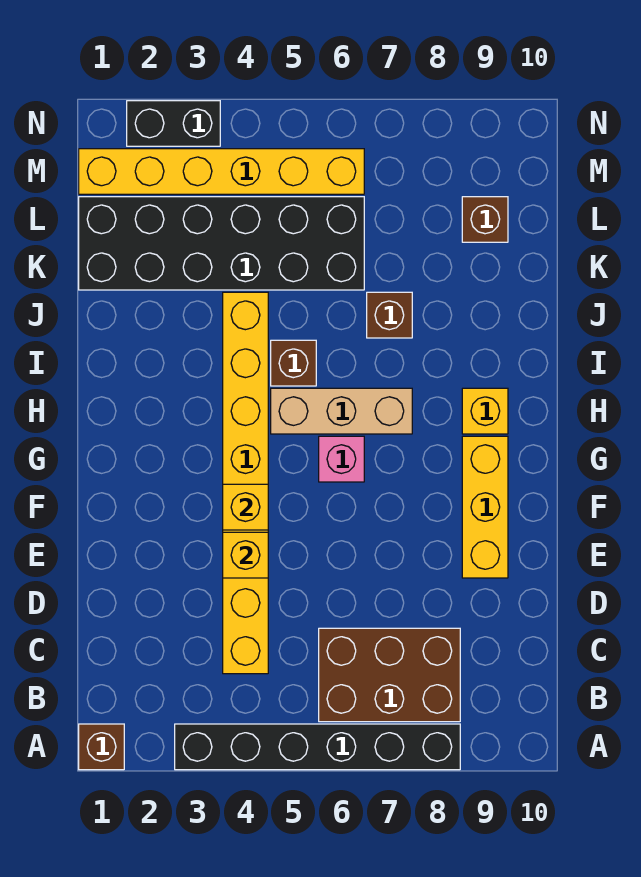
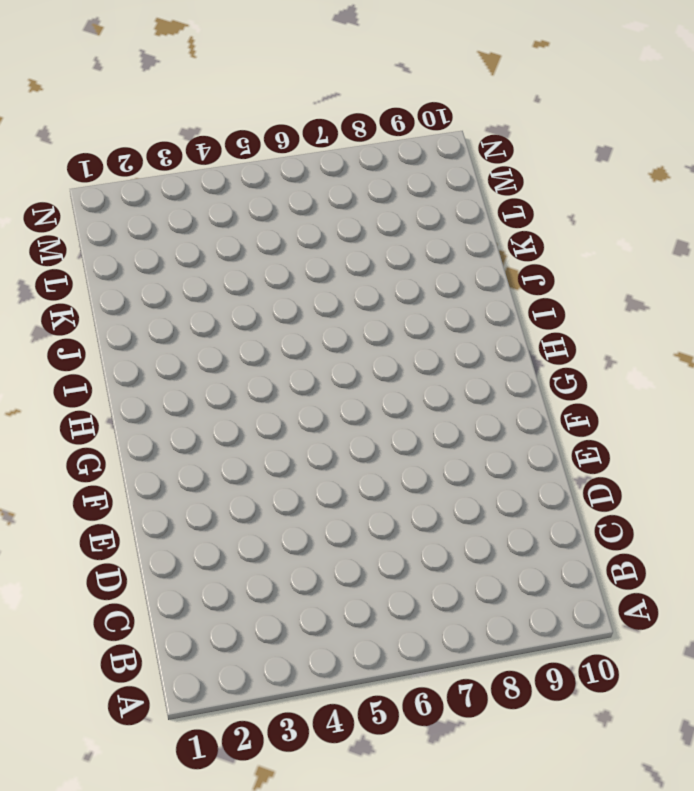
none -> brown brick A1 level 1
none -> black brick A3:A8 level 1
none -> brown brick B6:C8 level 1

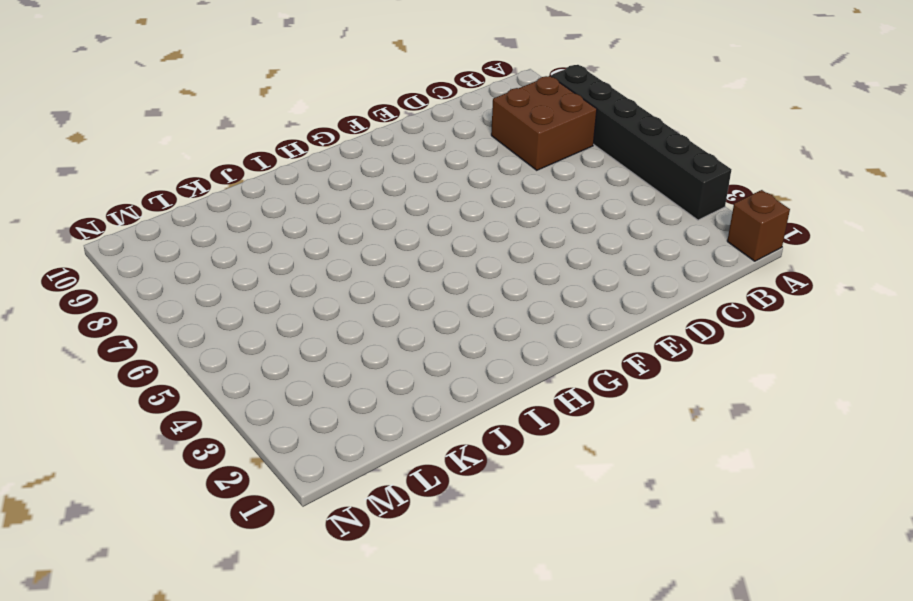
brown brick B7:C8 level 1 -> brown brick B6:C8 level 1
none -> yellow brick C4:J4 level 1
none -> yellow brick E9:G9 level 1
none -> pink brick G6 level 1

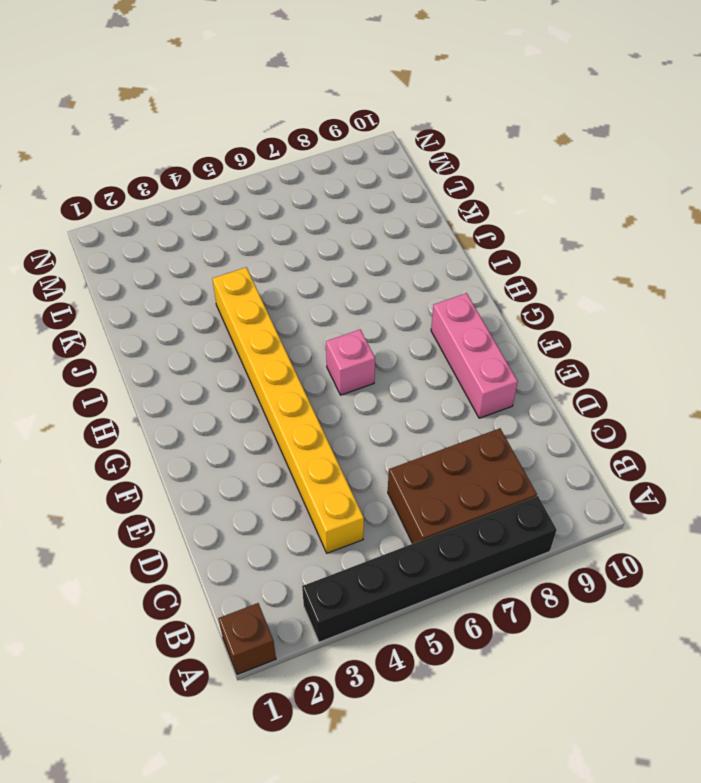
pink brick E9:G9 level 1 -> yellow brick E9:G9 level 1
none -> tan brick H5:H7 level 1
none -> yellow brick H9 level 1
none -> brown brick I5 level 1

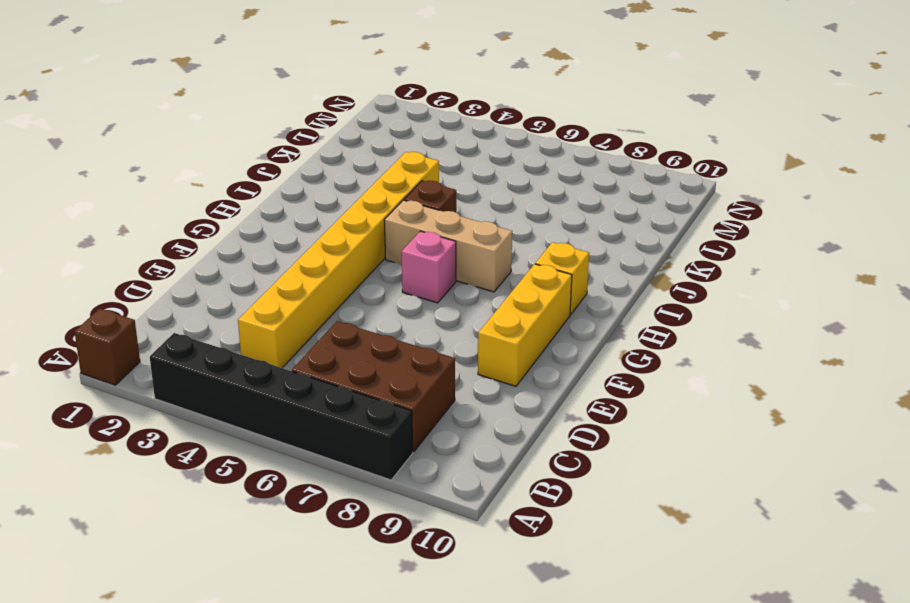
none -> brown brick J7 level 1
none -> black brick K1:L6 level 1
none -> brown brick L9 level 1

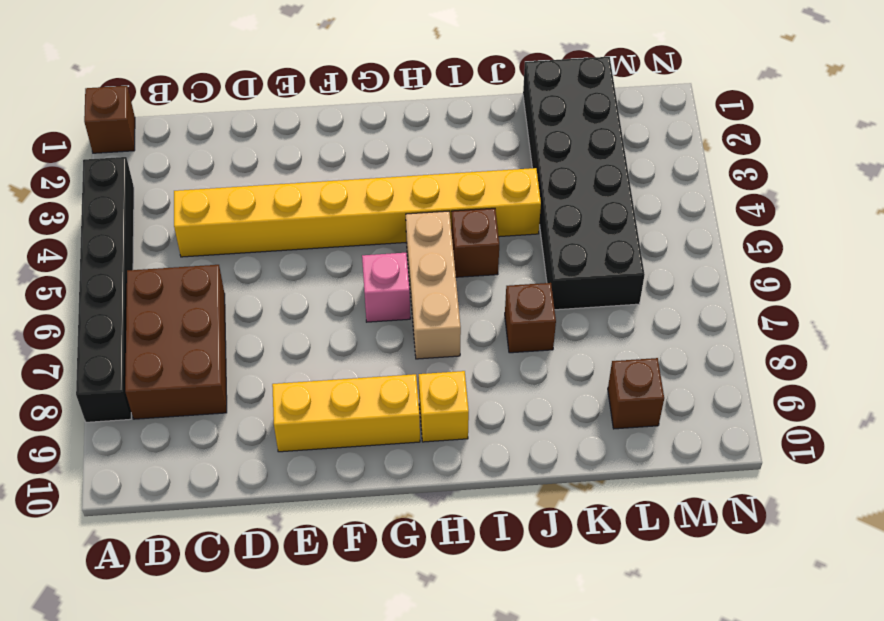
none -> yellow brick M1:M6 level 1
none -> black brick N2:N3 level 1
none -> yellow brick E4 level 2

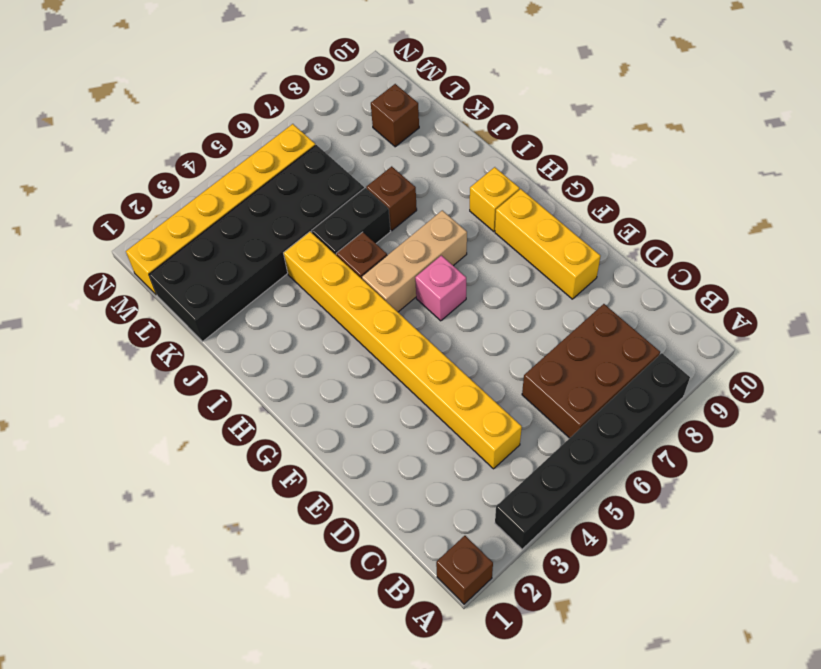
black brick J5:J6 level 1 -> black brick N2:N3 level 1
none -> yellow brick E4 level 2
none -> yellow brick F4 level 2

